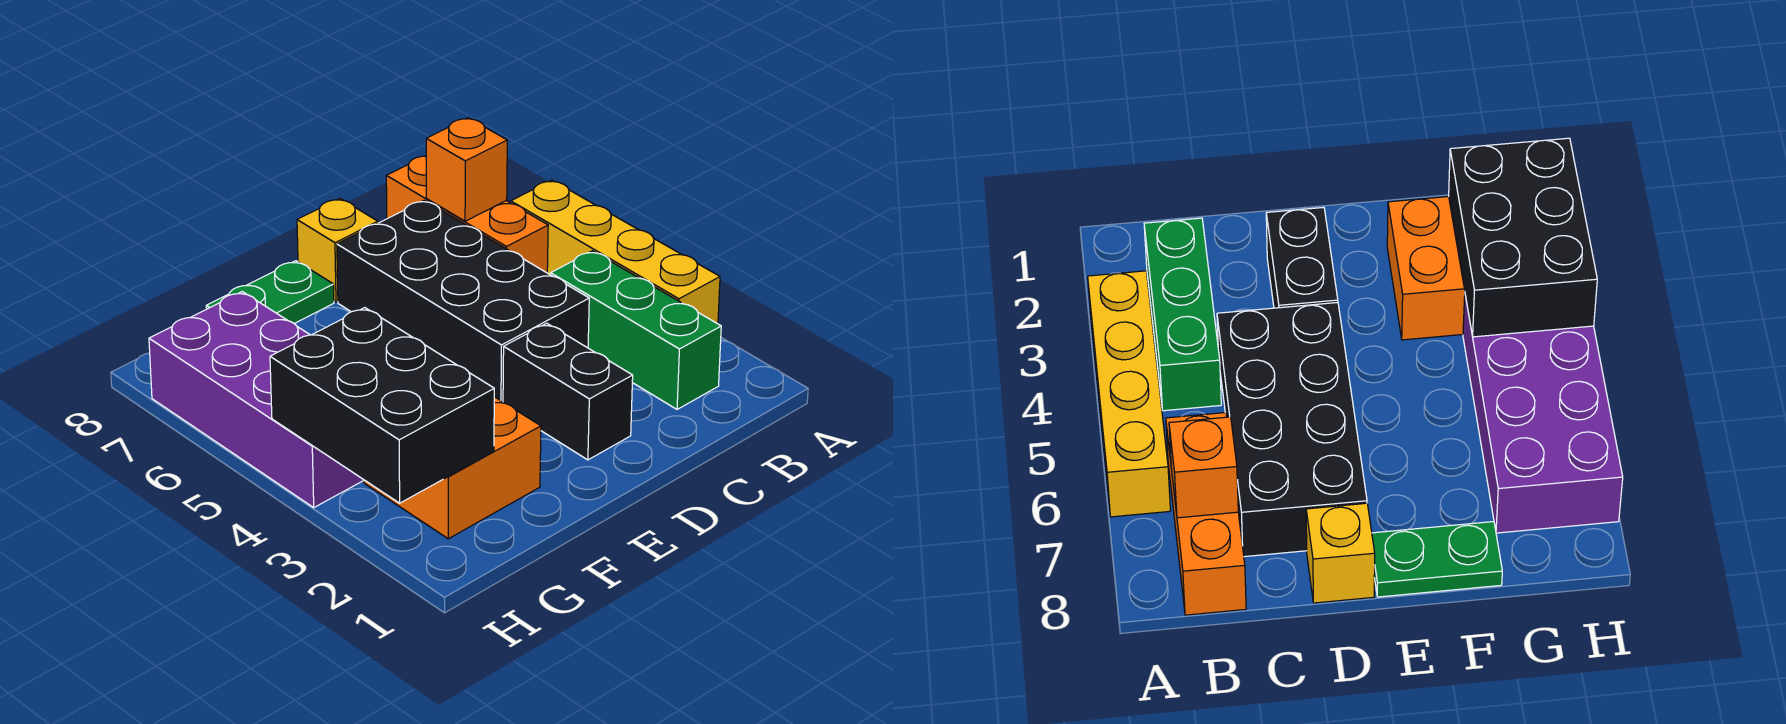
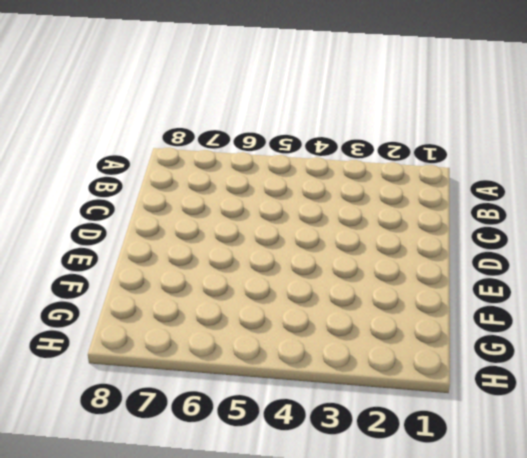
none -> yellow brick A3:A6 level 1
none -> green brick B2:B4 level 1

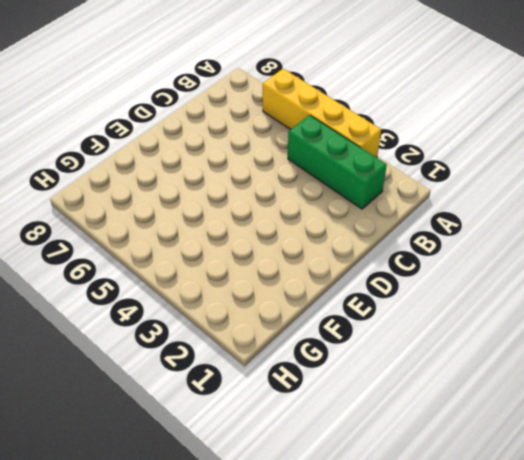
none -> orange brick B6:B8 level 1
none -> black brick C4:D7 level 1

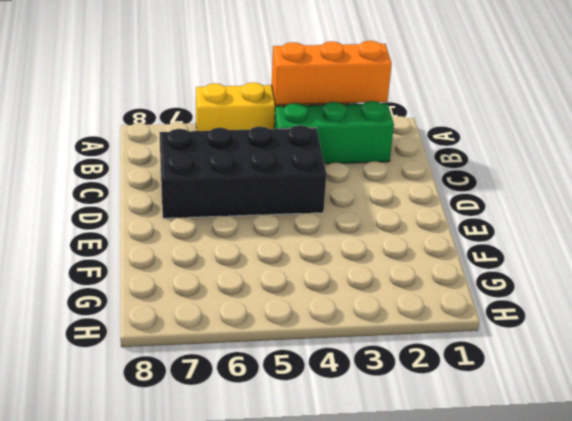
orange brick A2:A4 level 2 -> orange brick B6:B8 level 1
none -> black brick D2:D3 level 1
none -> yellow brick D8 level 1

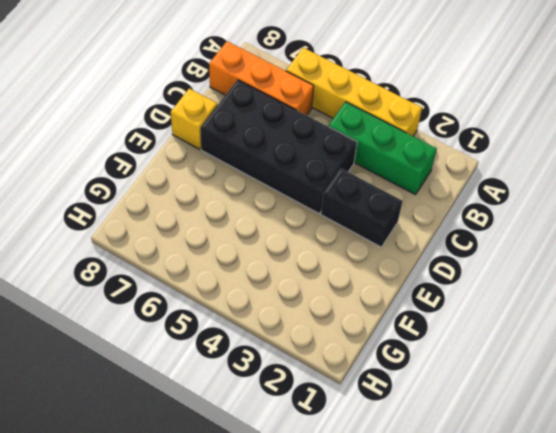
none -> green plate E8:F8 level 1
none -> orange brick F2:G3 level 1

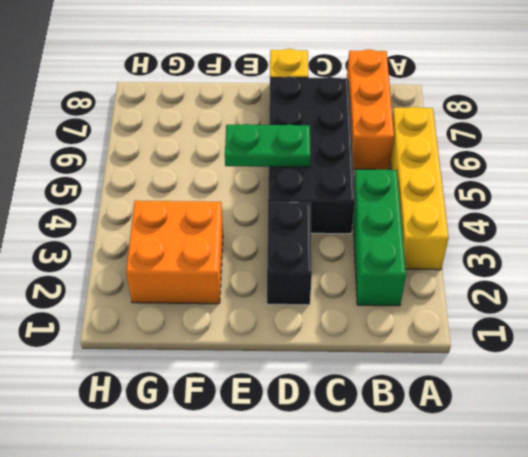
green plate D5:E5 level 2 -> green plate E8:F8 level 1
none -> purple brick G4:H7 level 1
none -> orange brick B7 level 2

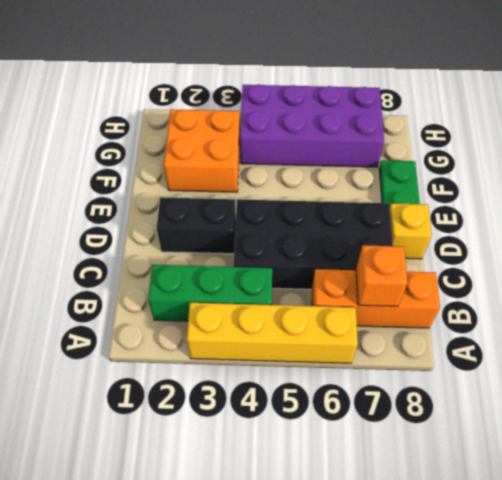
none -> black brick G2:H4 level 2

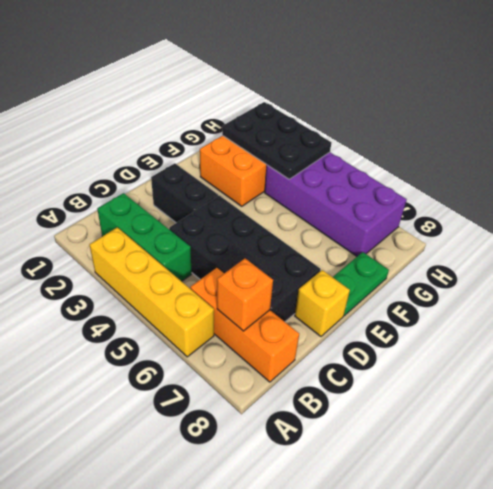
black plate G2:H4 level 2 -> black brick G2:H4 level 2

